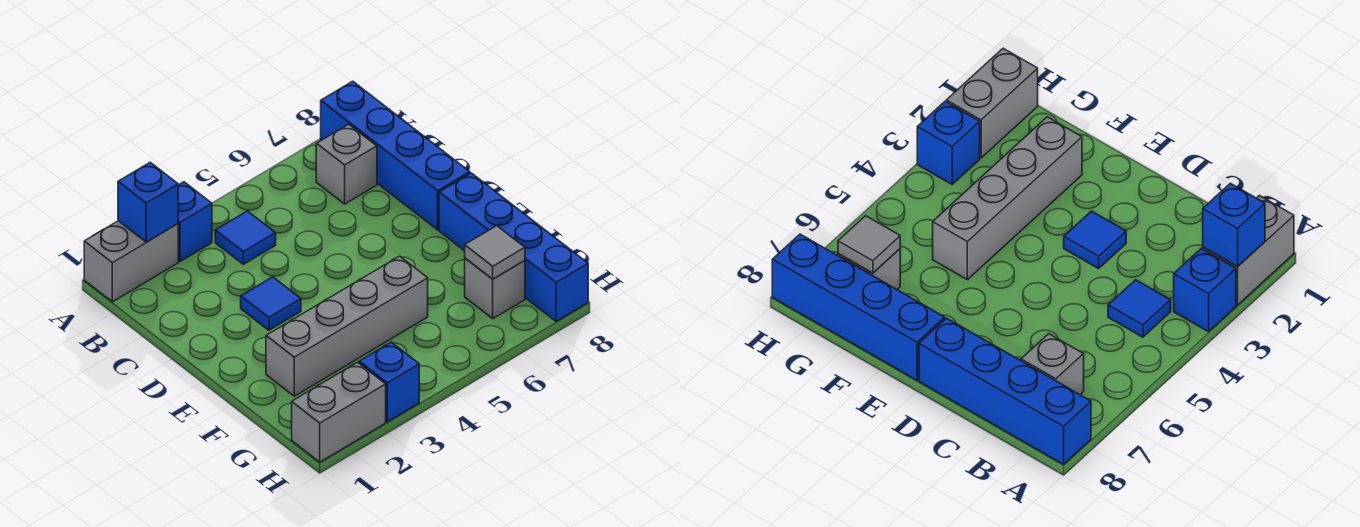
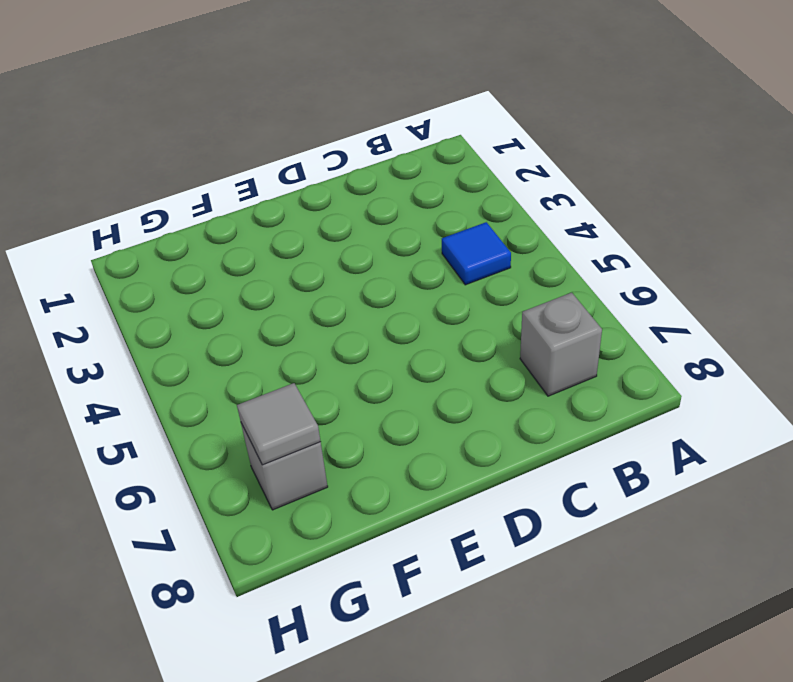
none -> grey brick A1:A2 level 1
none -> blue brick A3 level 1
none -> blue brick A8:D8 level 1

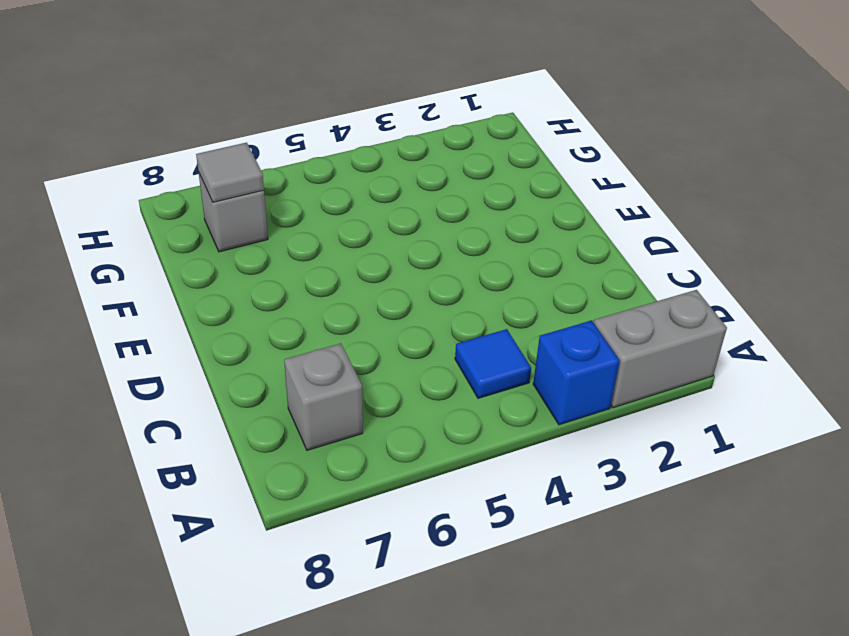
none -> blue brick A8:D8 level 1
none -> blue tile D3 level 1
none -> blue brick E8:H8 level 1

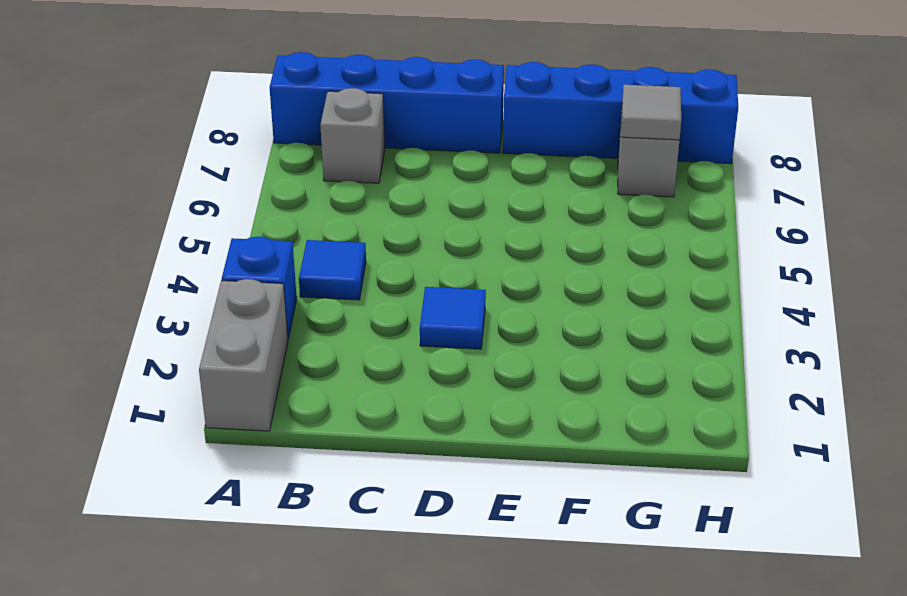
none -> grey brick F2:F5 level 1
none -> grey brick H1:H2 level 1
none -> blue brick H3 level 1

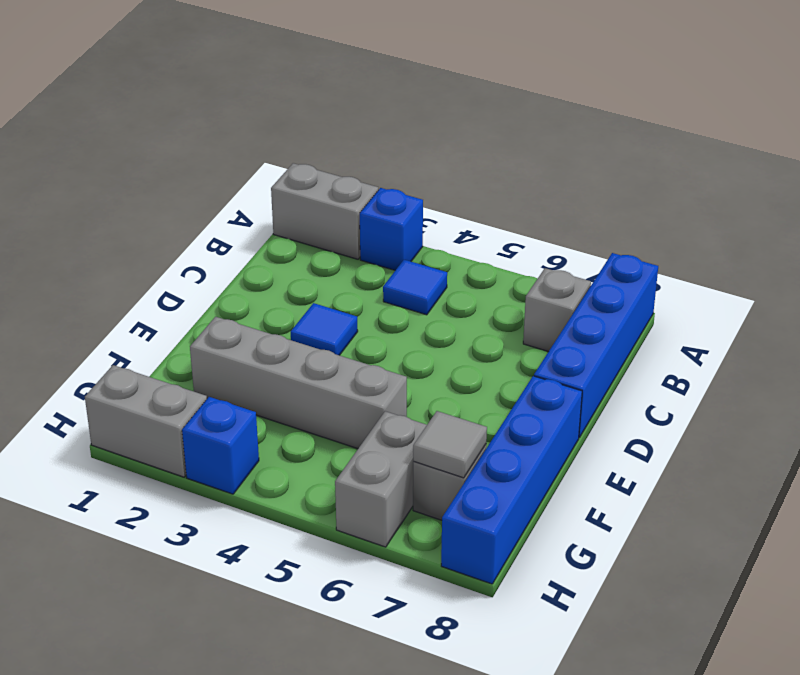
grey brick G6:H6 level 1 -> none
none -> blue brick A2 level 2

